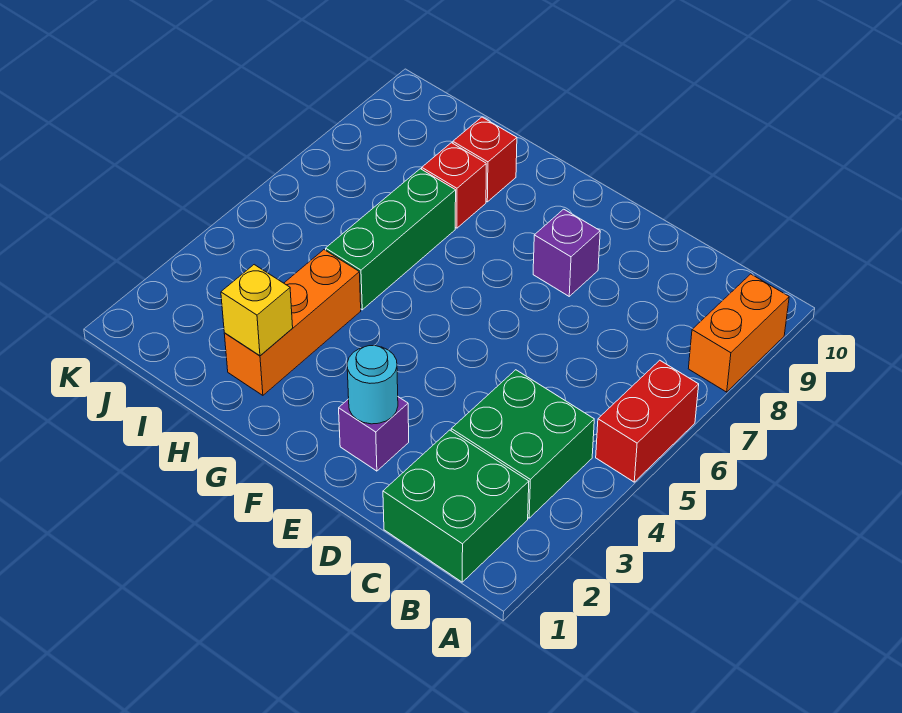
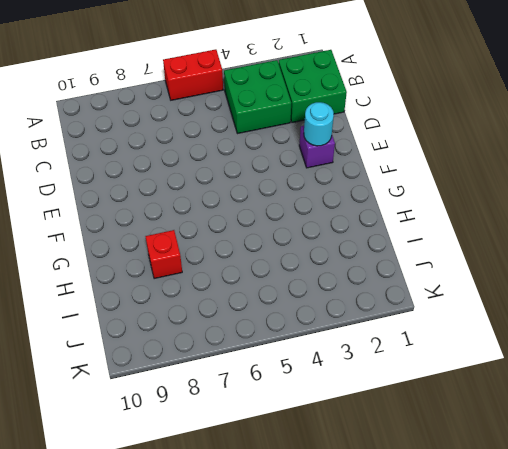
none -> orange brick A8:A9 level 1
none -> purple brick E8 level 1
none -> orange brick H2:H4 level 1

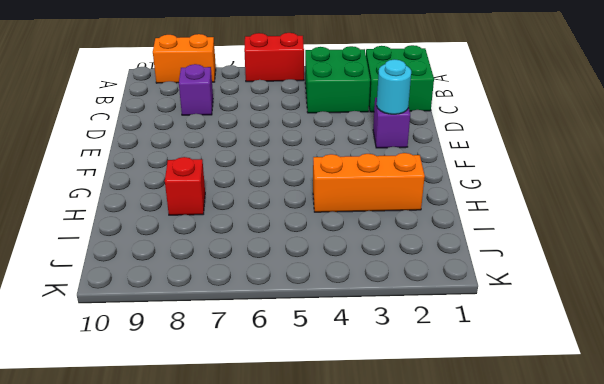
purple brick C8 level 1 -> purple brick E8 level 1
none -> green brick H5:H7 level 1
none -> red brick H9 level 1
none -> yellow brick H2 level 2

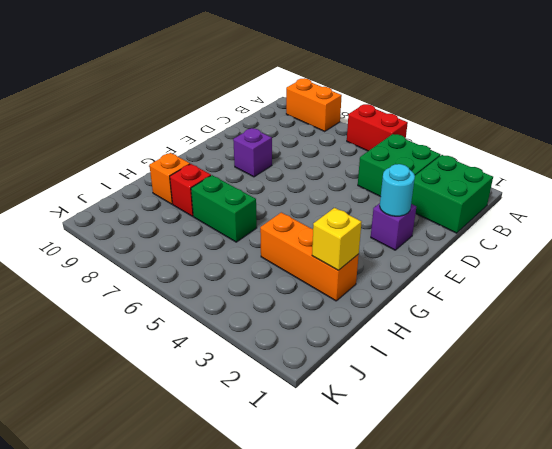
green brick H6:H7 level 1 -> green brick H5:H7 level 1
orange brick H9 level 1 -> red brick H9 level 1

